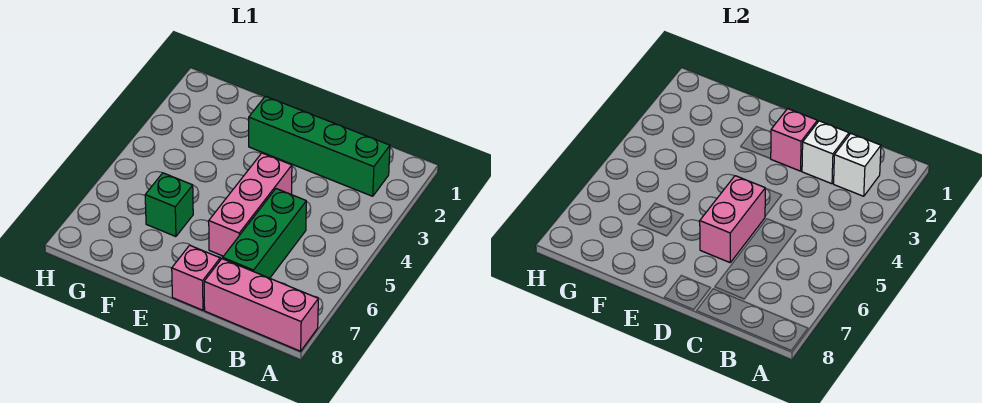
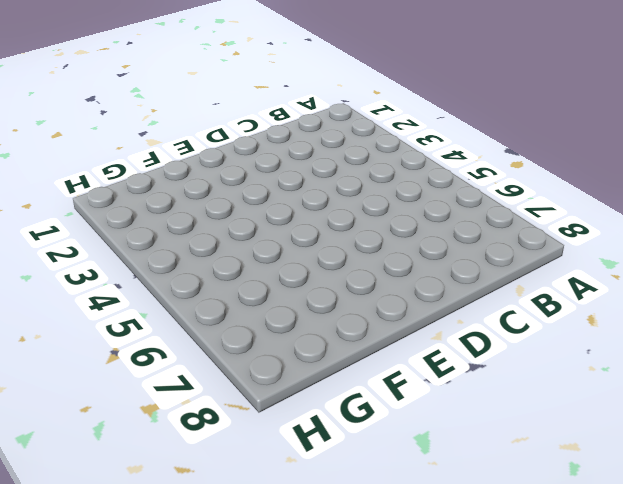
none -> pink brick A8:C8 level 1
none -> green brick B2:E2 level 1

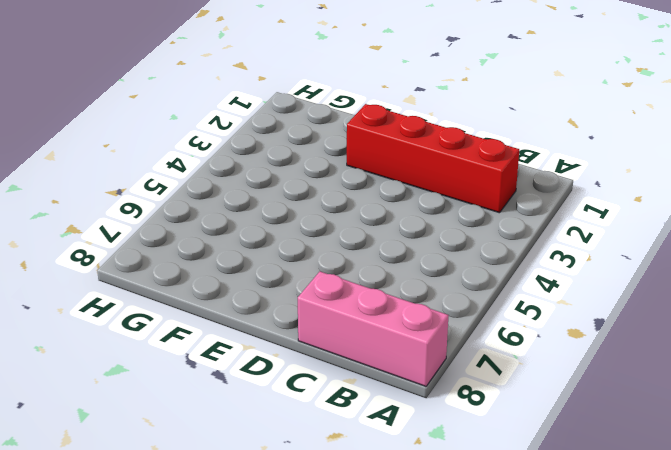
red brick B2:E2 level 1 -> green brick B2:E2 level 1
none -> green brick C5:C7 level 1
none -> pink brick D4:D6 level 1

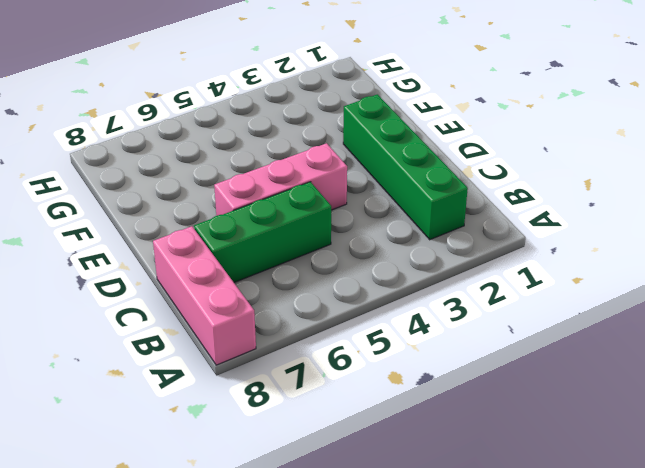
none -> pink brick D8 level 1
none -> green brick F6 level 1

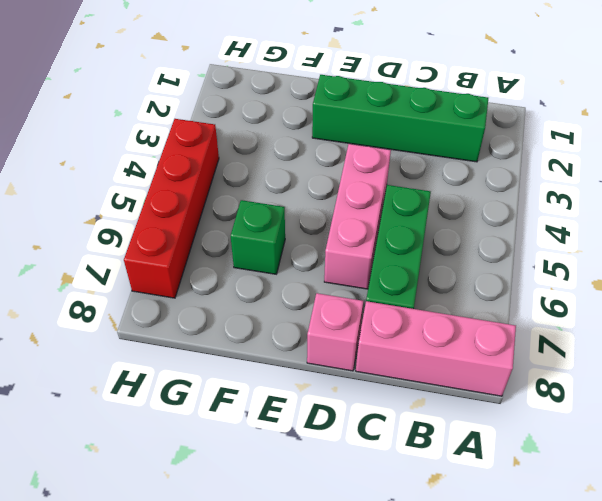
red brick H4:H7 level 1 -> none
none -> white brick B2 level 2
none -> white brick C2 level 2

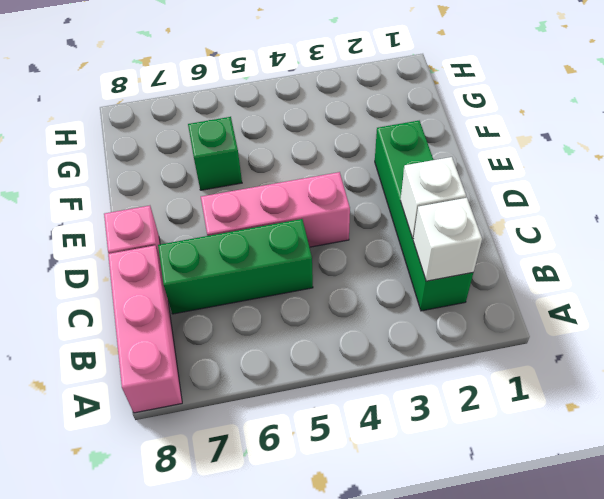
none -> pink brick D2 level 2
none -> pink brick D5:D6 level 2

